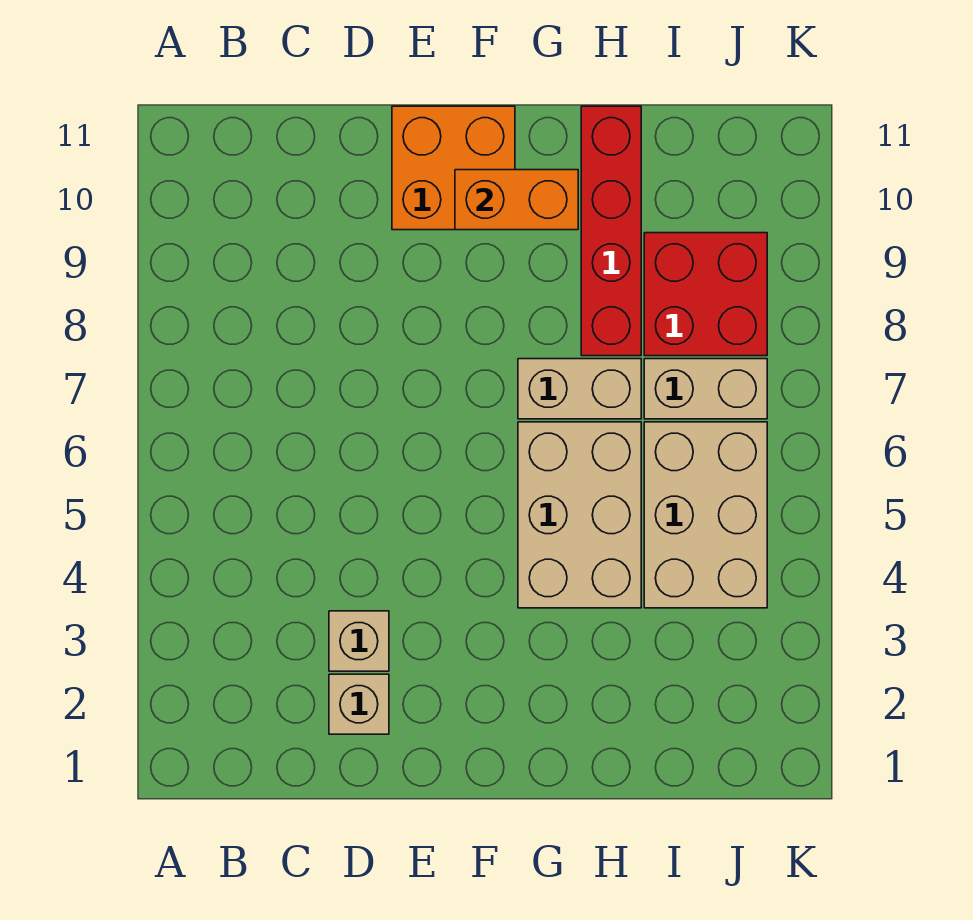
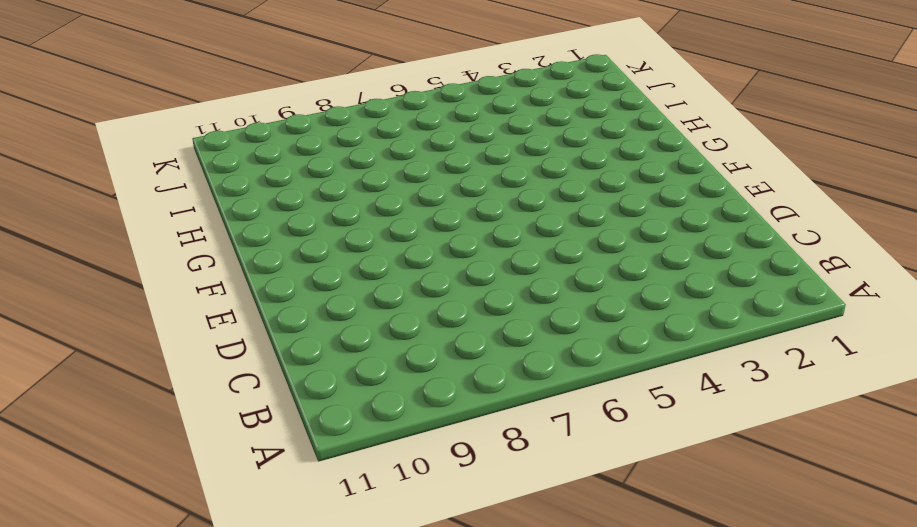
none -> tan brick D2 level 1
none -> tan brick D3 level 1

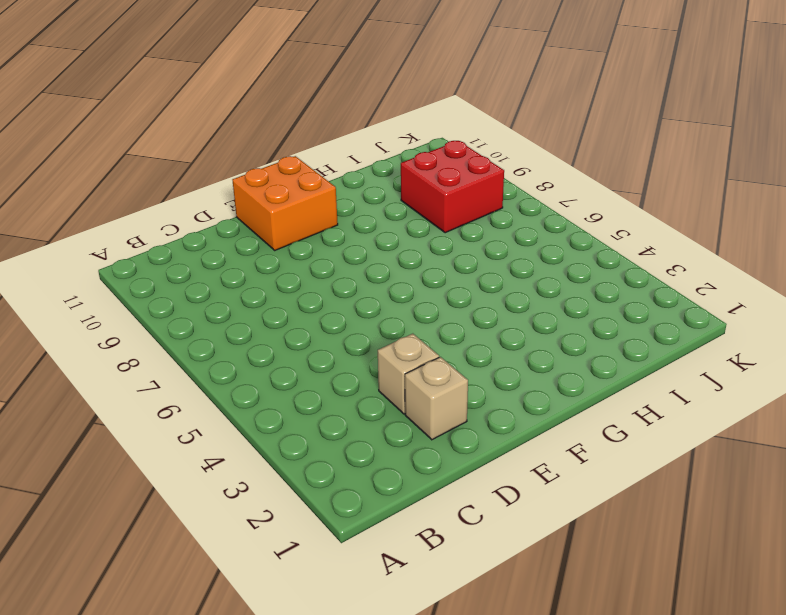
none -> tan brick G4:H6 level 1
none -> tan brick G7:H7 level 1

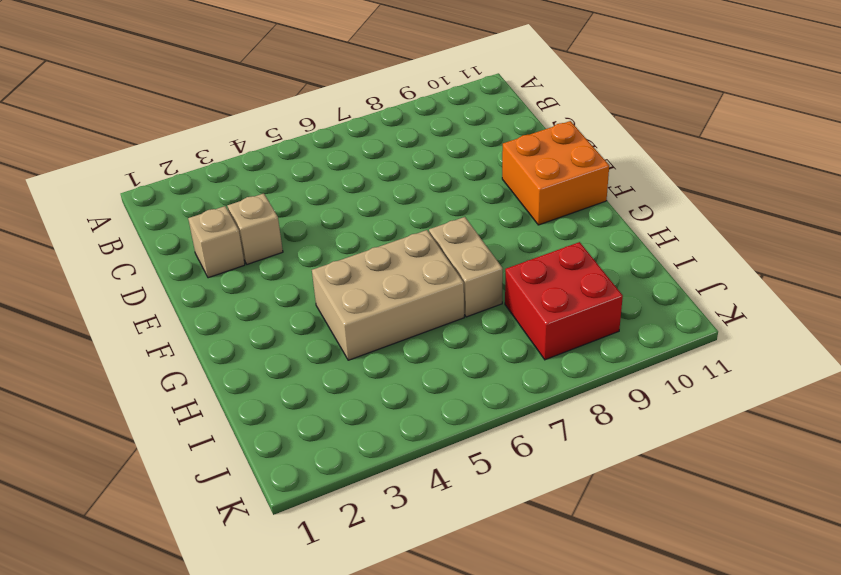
none -> red brick H8:H11 level 1
none -> tan brick I4:J6 level 1

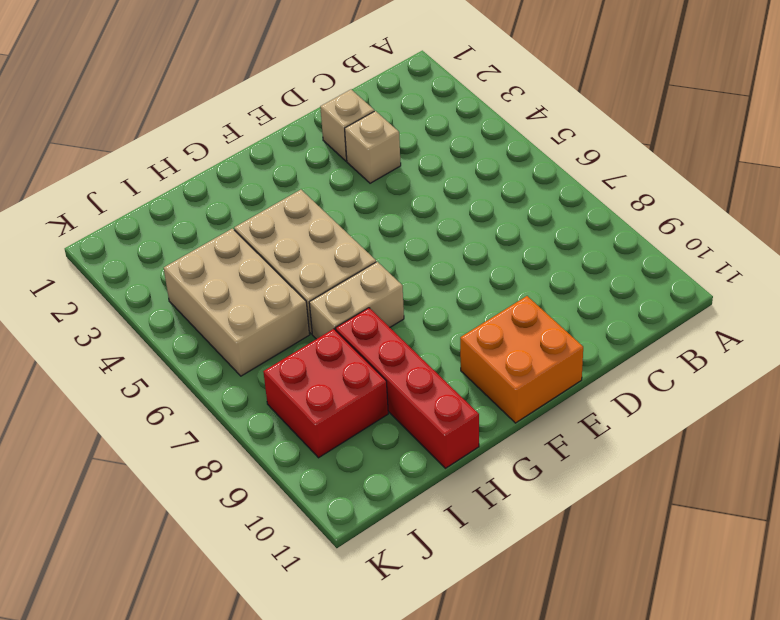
none -> tan brick I7:J7 level 1
none -> orange brick F10:G10 level 2

